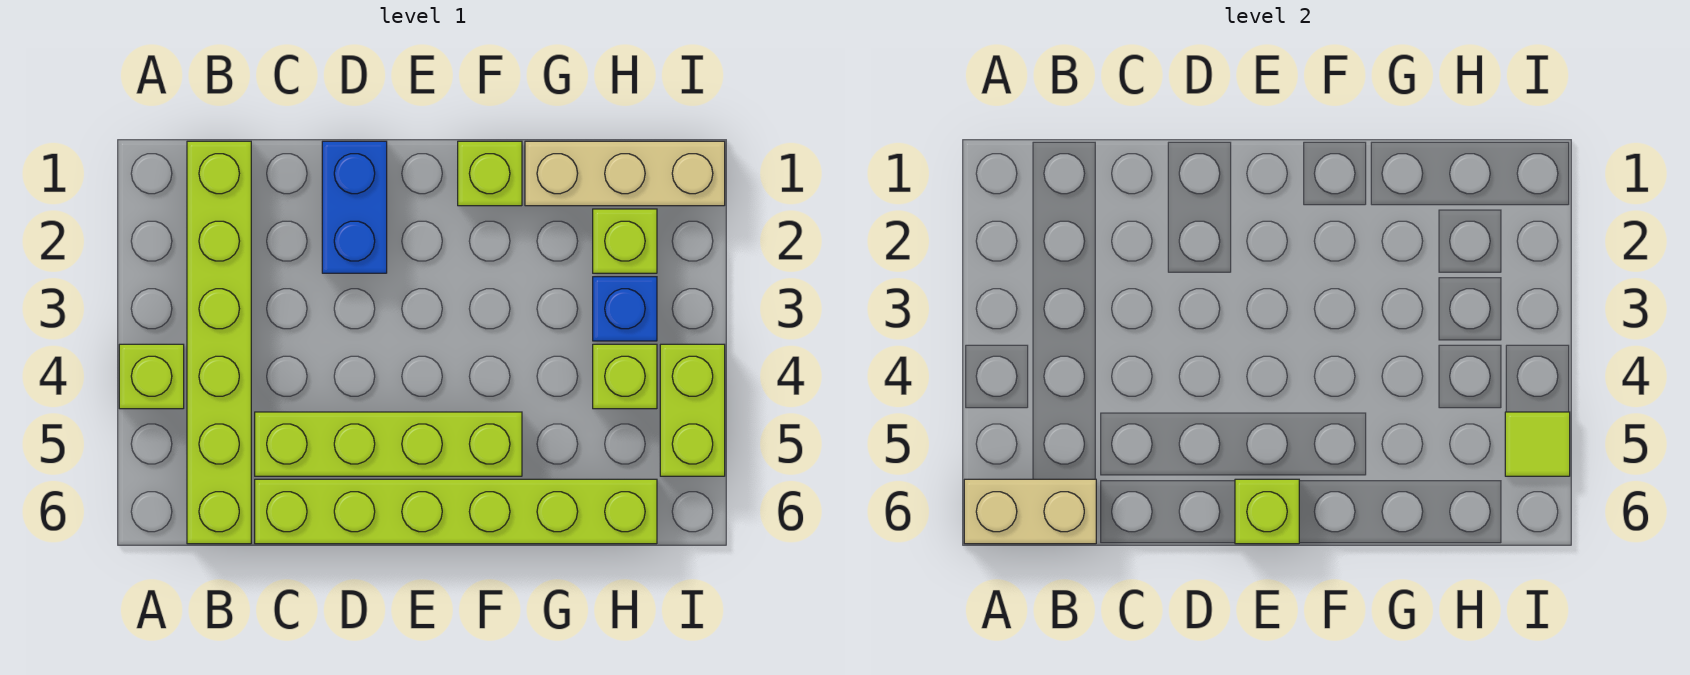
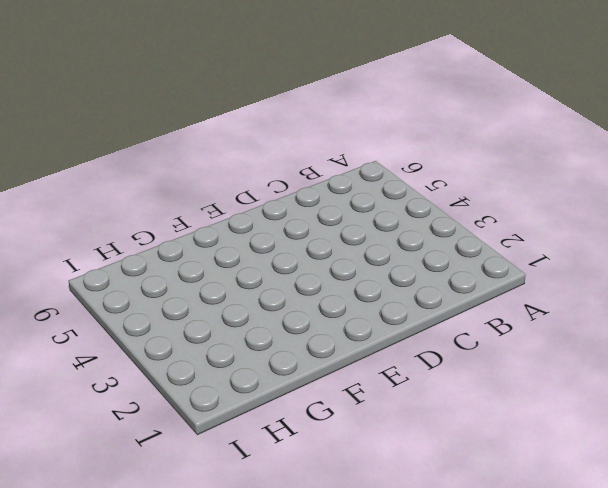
none -> lime brick A4 level 1
none -> lime brick B1:B6 level 1
none -> lime brick C5:F5 level 1

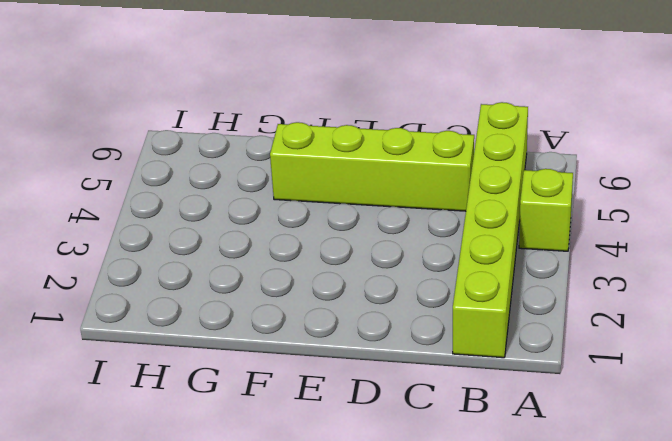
none -> lime brick C6:H6 level 1
none -> blue brick D1:D2 level 1
none -> lime brick F1 level 1

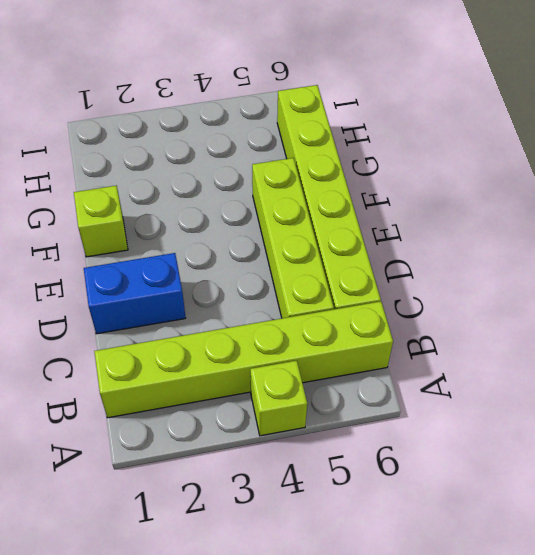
none -> tan brick G1:I1 level 1
none -> lime brick H2 level 1
none -> blue brick H3 level 1

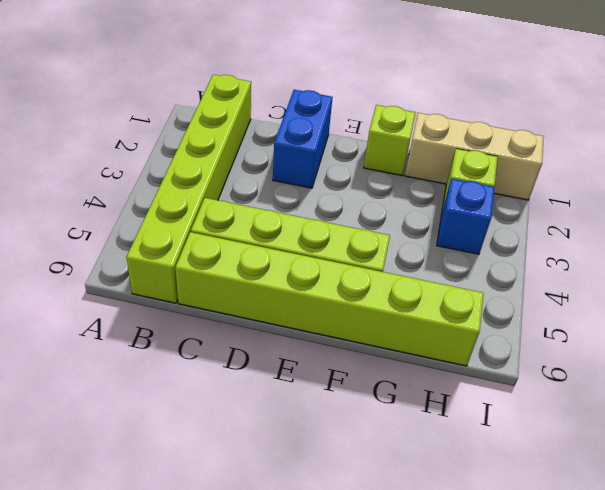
none -> lime brick A4 level 1
none -> lime brick H4 level 1
none -> lime brick I4:I5 level 1

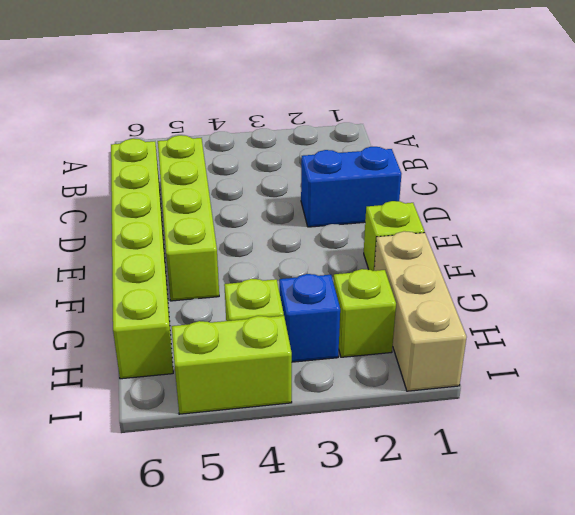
none -> lime brick A4 level 1
none -> lime brick B1:B6 level 1
none -> tan brick A6:B6 level 2

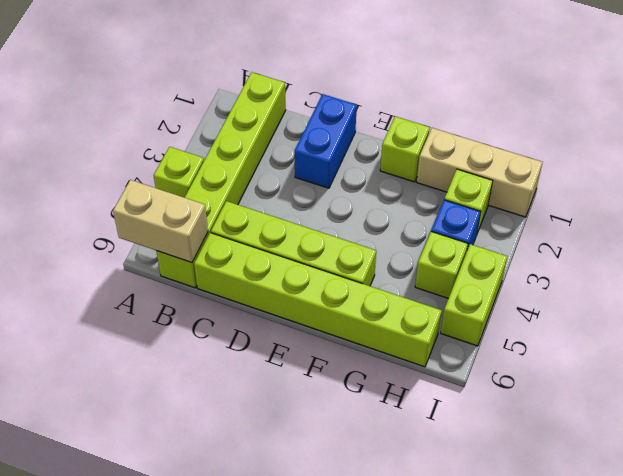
none -> lime brick E6 level 2
none -> lime tile I5 level 2

